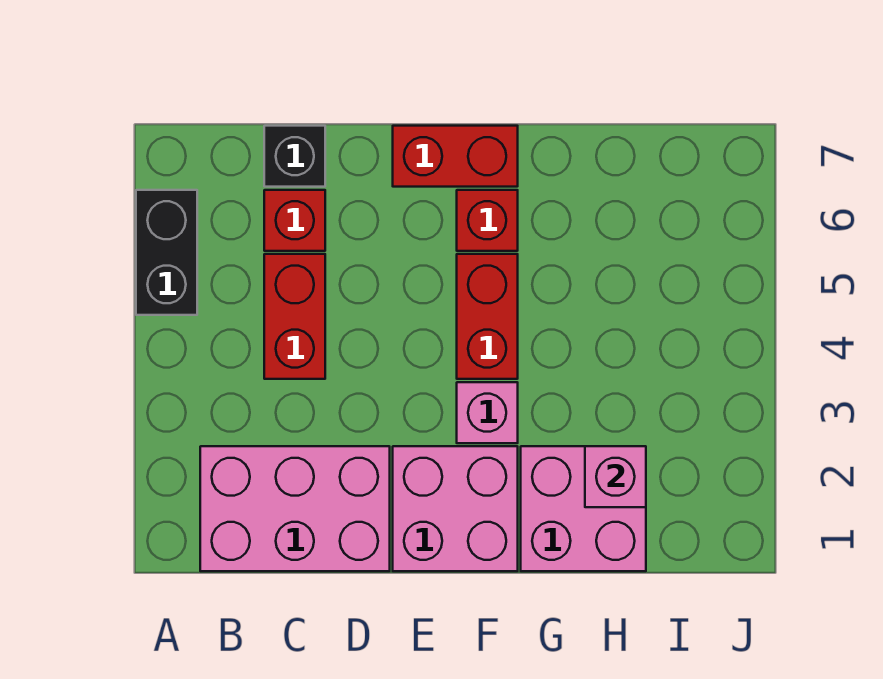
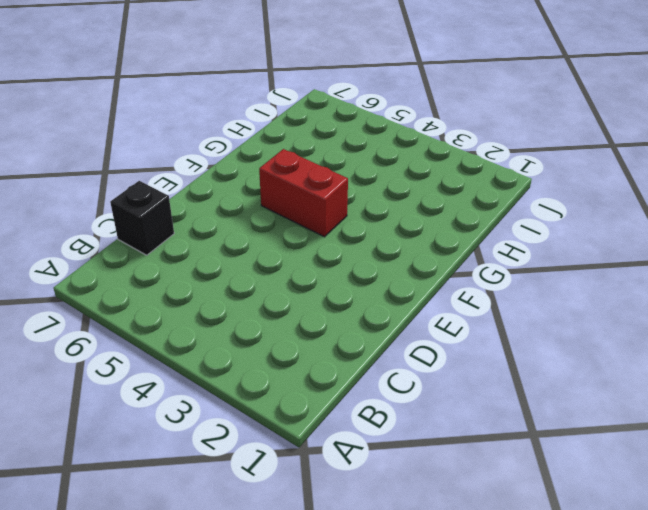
none -> black brick A5:A6 level 1
none -> pink brick B1:D2 level 1
none -> red brick C4:C5 level 1

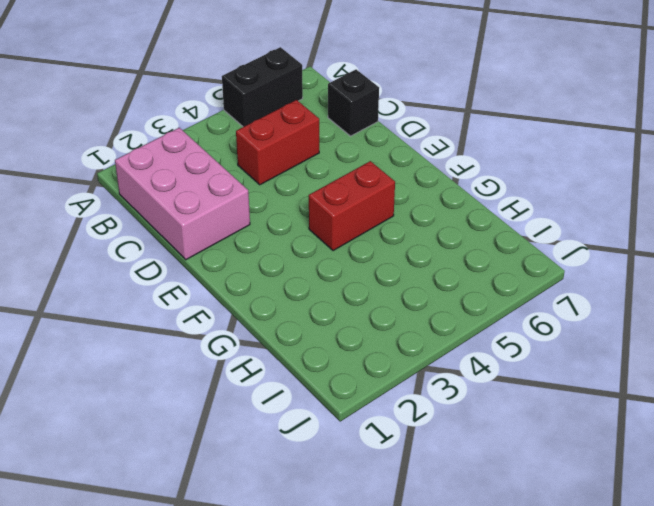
none -> red brick C6 level 1
none -> pink brick E1:F2 level 1
none -> red brick E7:F7 level 1

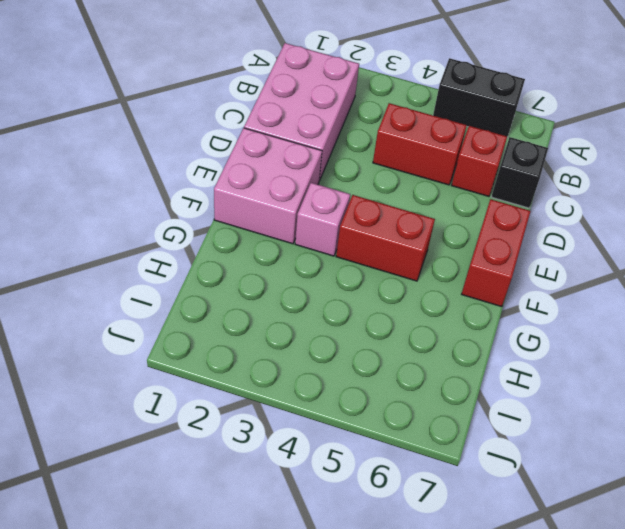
none -> red brick F6 level 1
none -> pink brick G1:H2 level 1
none -> pink brick H2 level 2

